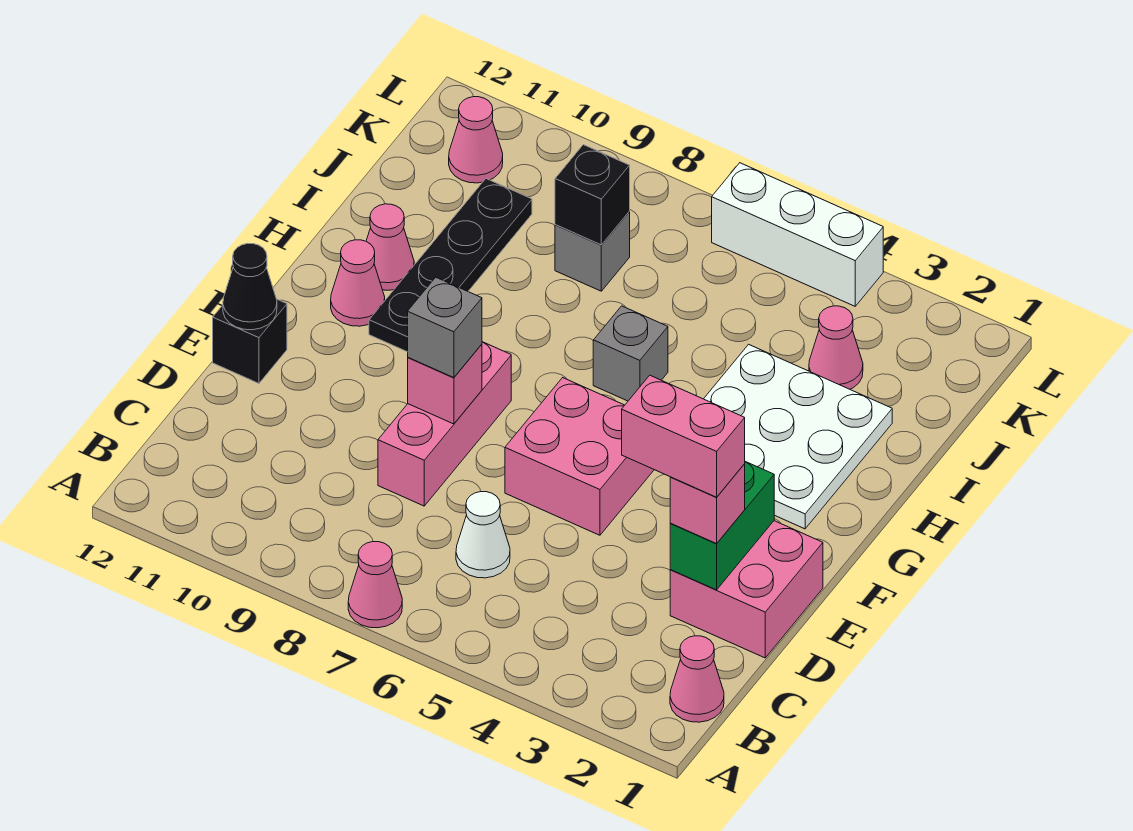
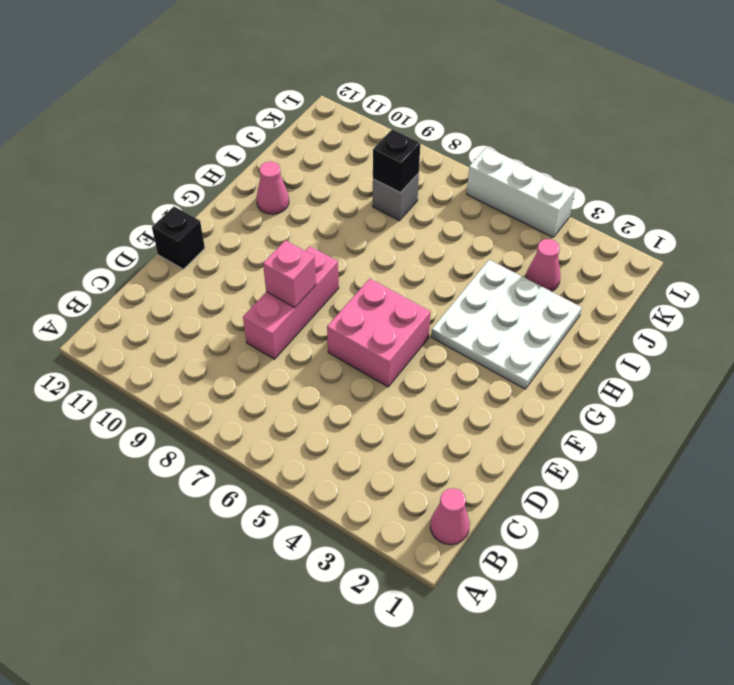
none -> pink cone A7 level 1
none -> white cone C6 level 1
none -> pink brick D1:E2 level 1

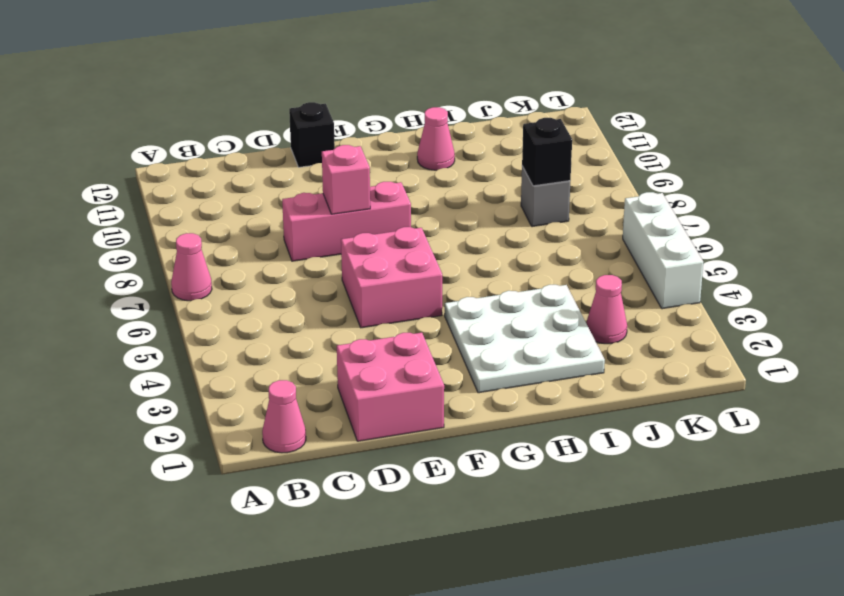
none -> white cone C6 level 1
none -> black plate G10:J10 level 1
none -> pink cone G11 level 1

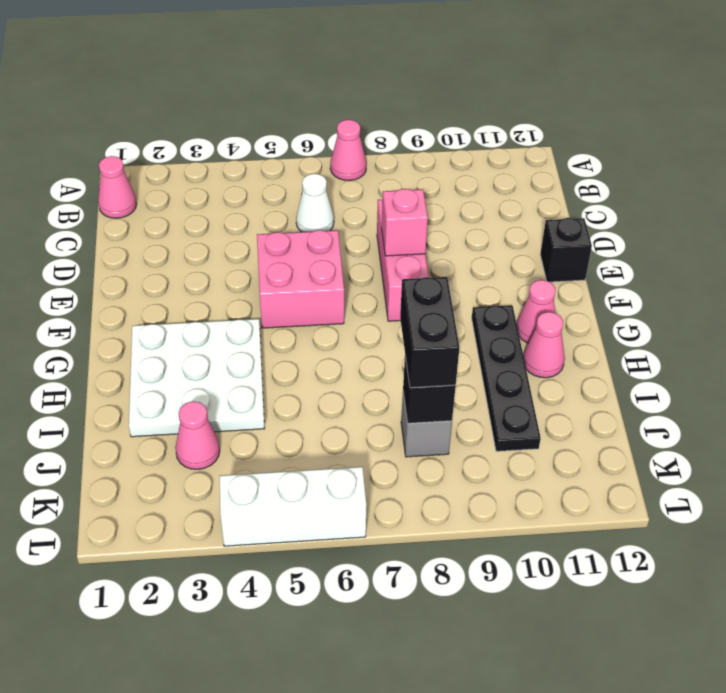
black brick I8:J8 level 3 -> none
none -> pink brick D1:E2 level 1
none -> grey brick H6 level 1
none -> pink cone K11 level 1

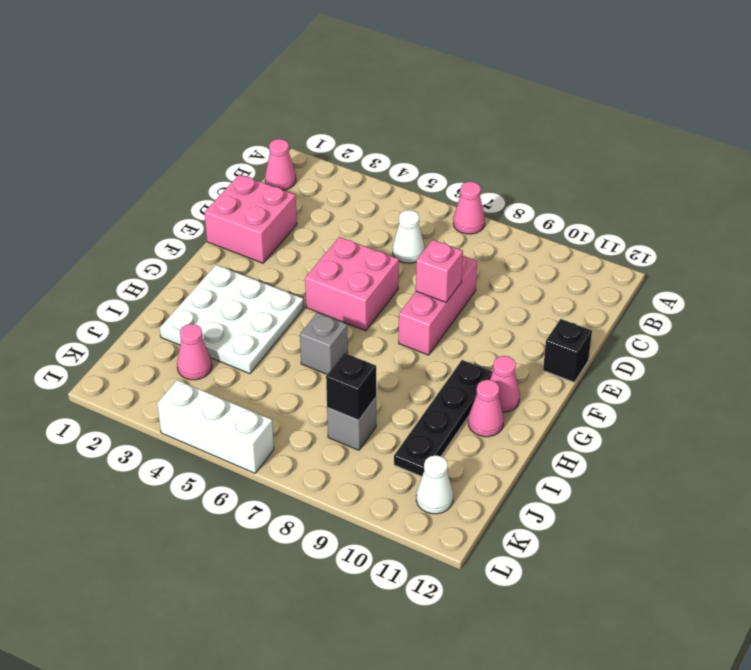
white cone K11 level 1 -> pink cone K11 level 1
none -> green brick D2:E2 level 2
none -> black cone E12 level 2
none -> pink brick D2 level 3

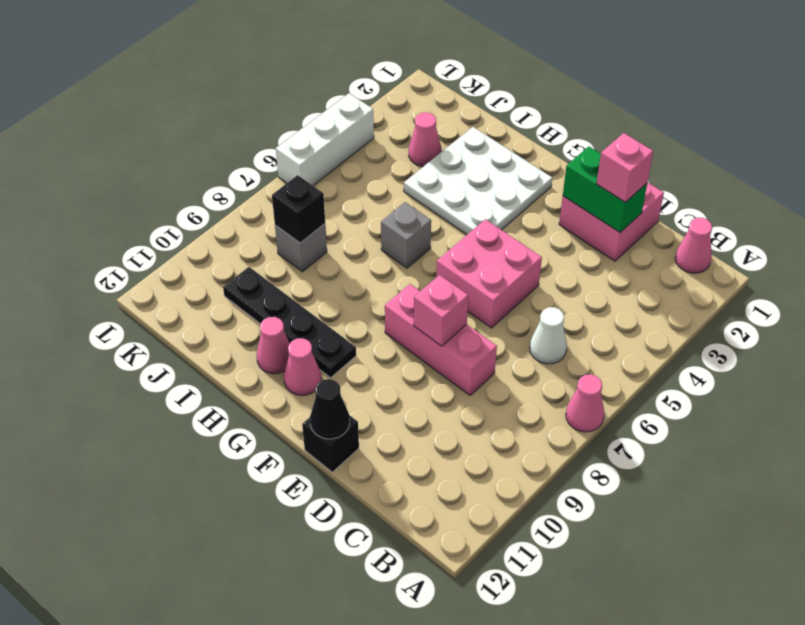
none -> pink cone K11 level 1
none -> grey brick E8 level 3
none -> pink brick D2:D3 level 4

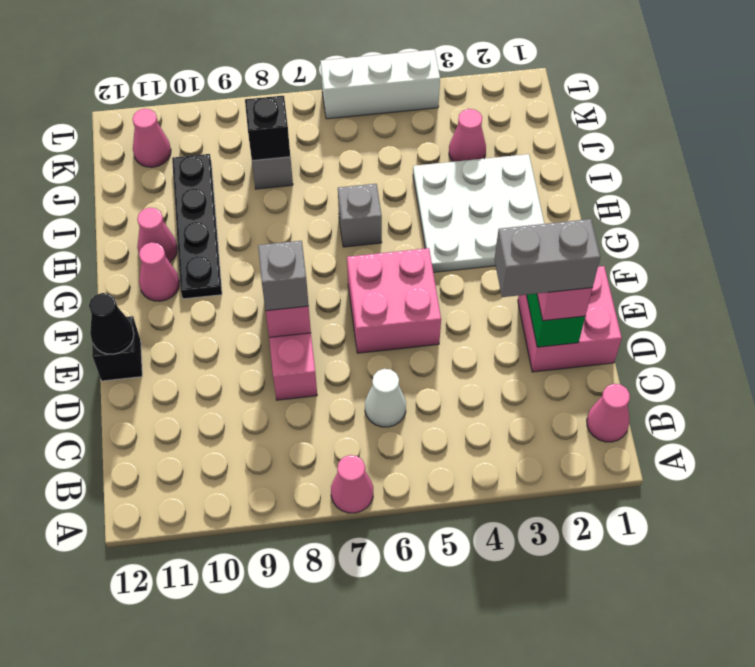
grey brick D2:D3 level 4 -> pink brick D2:D3 level 4

